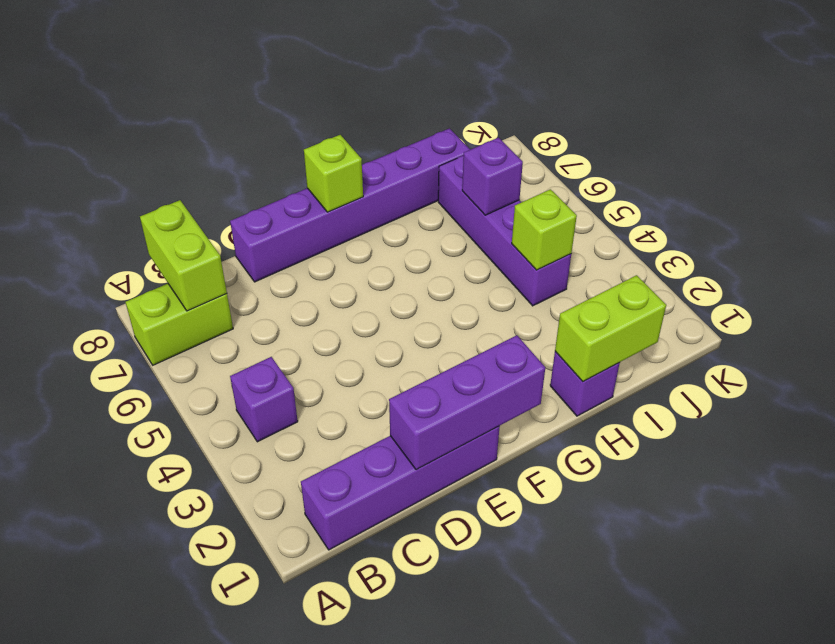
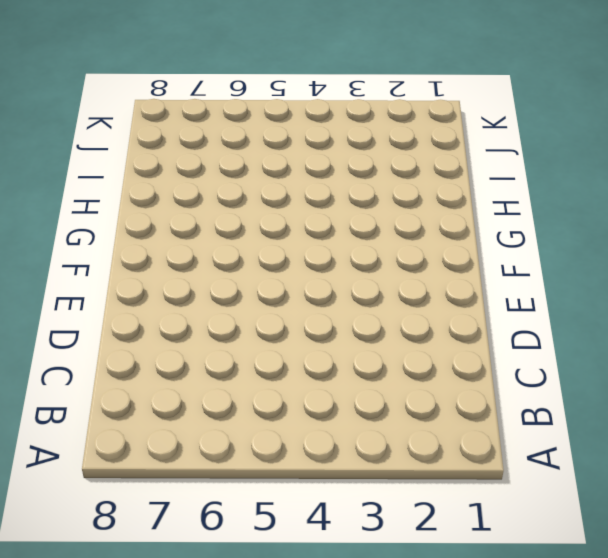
none -> lime brick A7:B7 level 1
none -> purple brick B1:E1 level 1
none -> purple brick B4 level 1

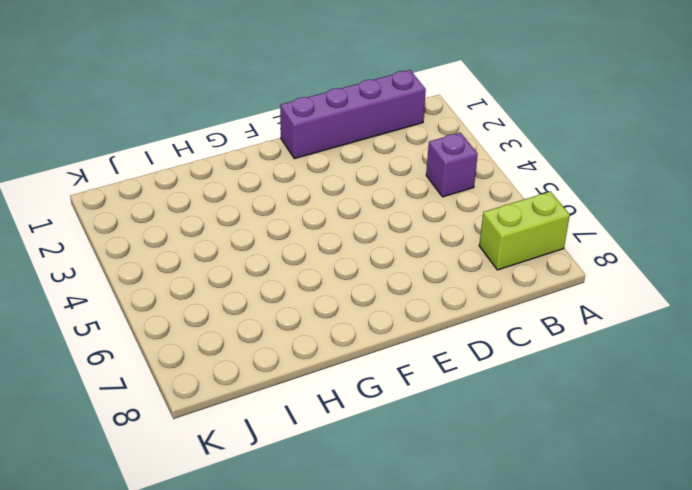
none -> purple brick D8:I8 level 1
none -> purple brick H1 level 1
none -> purple brick I4:I7 level 1

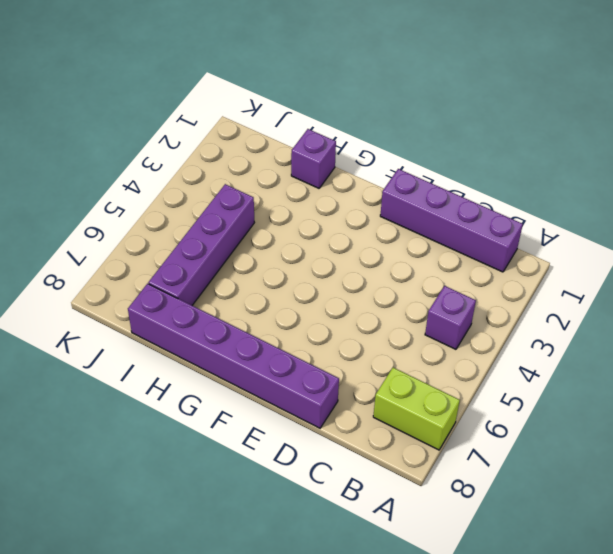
none -> lime brick B7:B8 level 2
none -> purple brick D1:F1 level 2
none -> lime brick F8 level 2

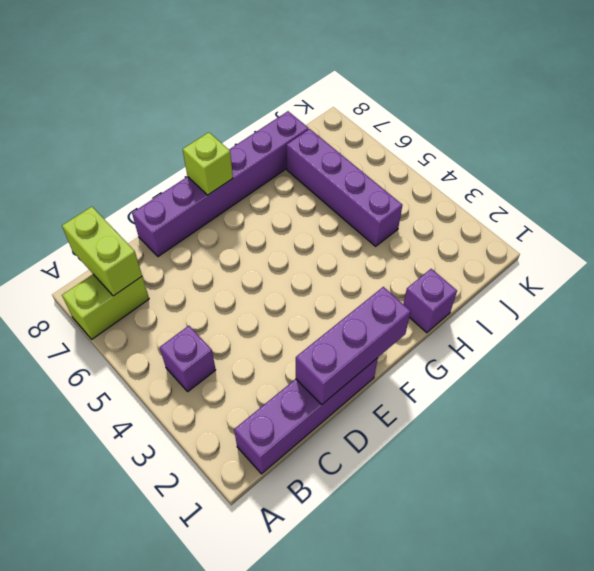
none -> lime brick H1:I1 level 2
none -> lime brick I4 level 2
none -> purple brick I6 level 2

